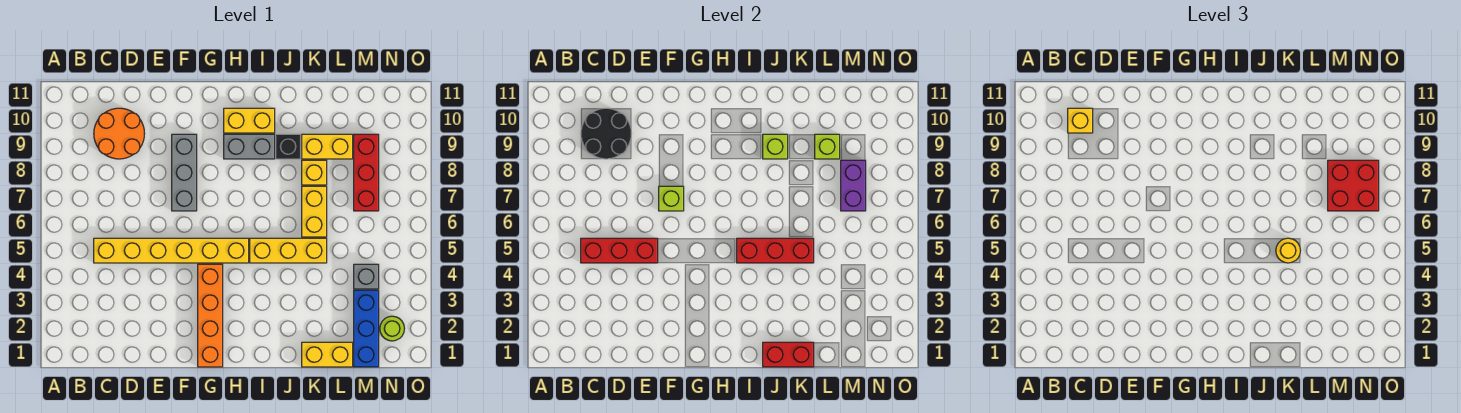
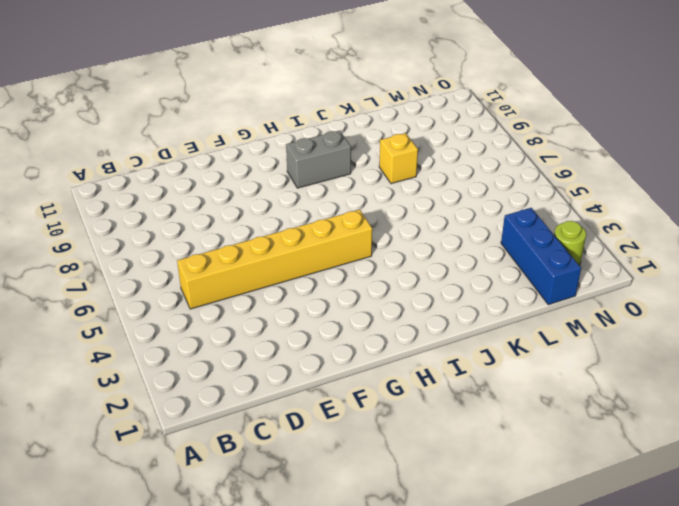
none -> orange round brick C9:D10 level 1
none -> grey brick F7:F9 level 1
none -> orange brick G1:G4 level 1

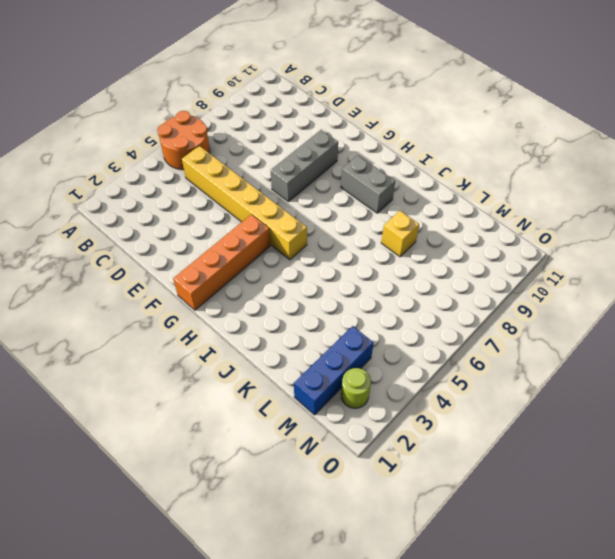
orange round brick A5:B6 level 1 -> orange round brick C9:D10 level 1
none -> yellow brick H10:I10 level 1
none -> yellow brick I5:K5 level 1
none -> black brick J9 level 1

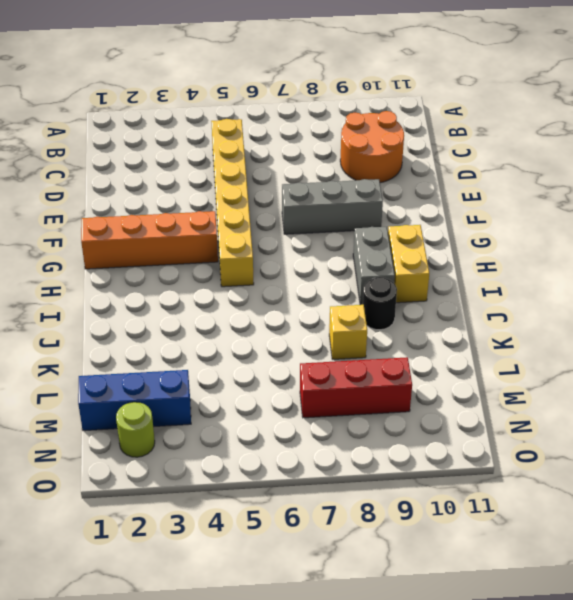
black round brick J9 level 1 -> black brick J9 level 1
none -> yellow brick I5:K5 level 1
none -> yellow brick K1:L1 level 1
none -> yellow brick K6:K7 level 1

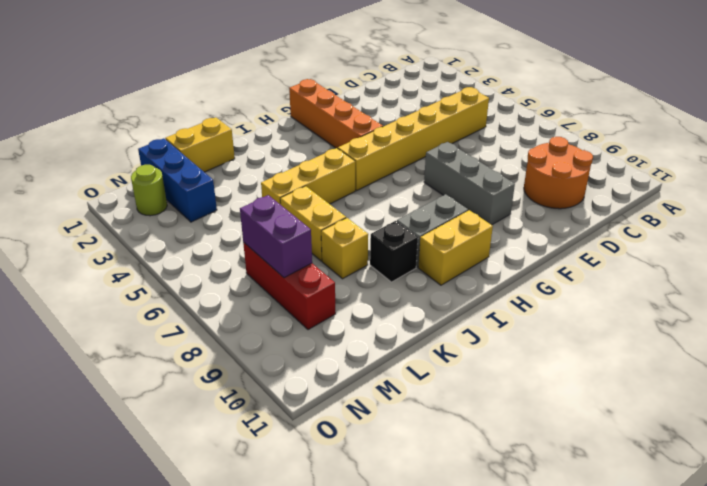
none -> yellow brick K9:L9 level 1
none -> grey brick M4 level 1
none -> red brick C5:E5 level 2

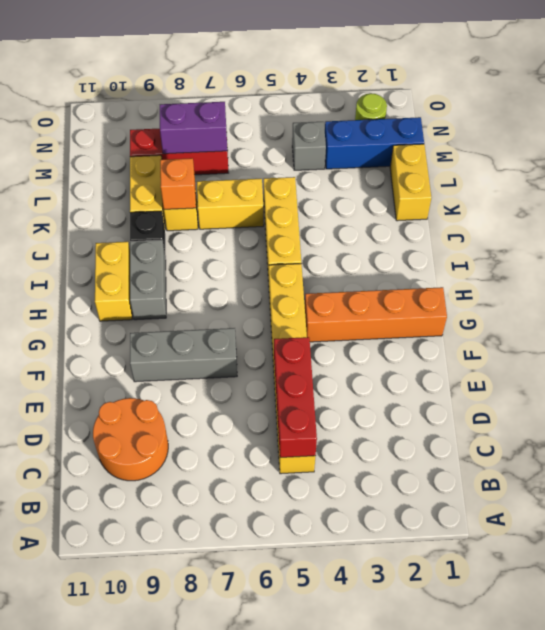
orange brick K8 level 2 -> none
none -> black round brick C9:D10 level 2
none -> lime brick F7 level 2
none -> red brick I5:K5 level 2

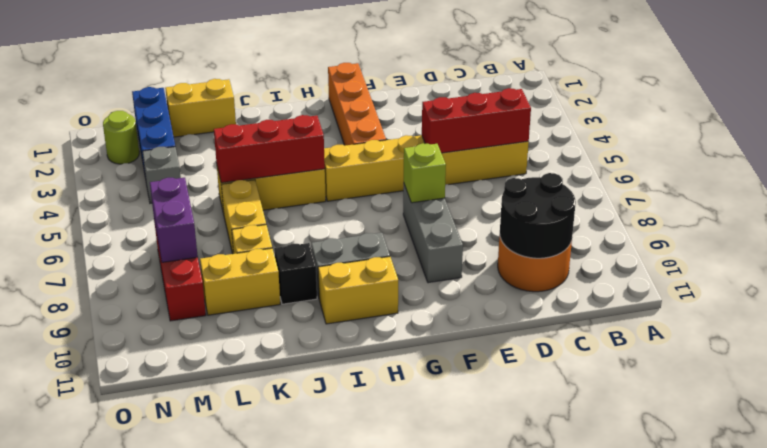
none -> red brick J1:K1 level 2
none -> lime brick J9 level 2
none -> lime brick L9 level 2

